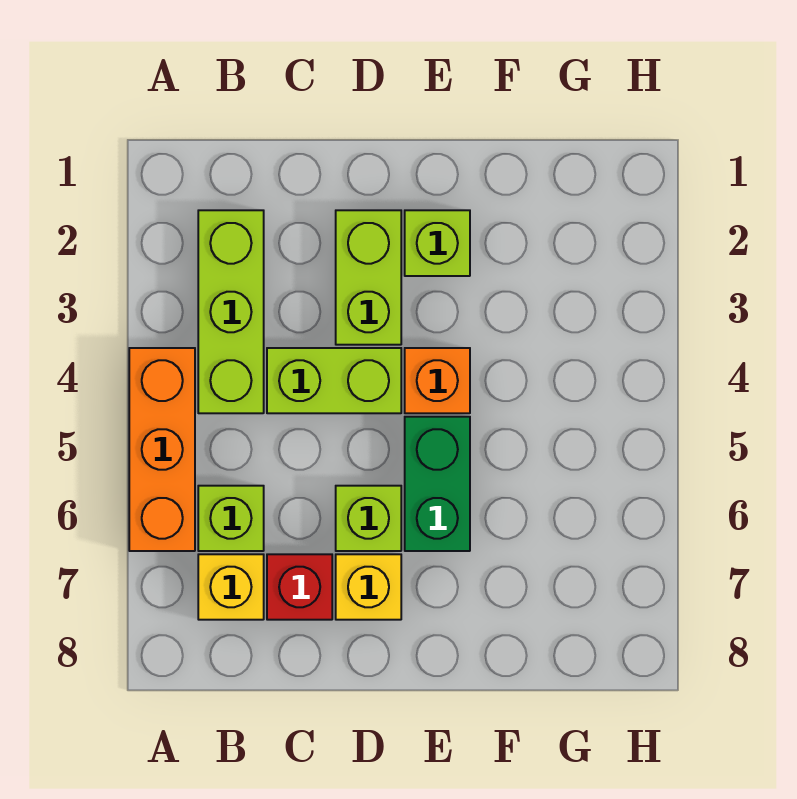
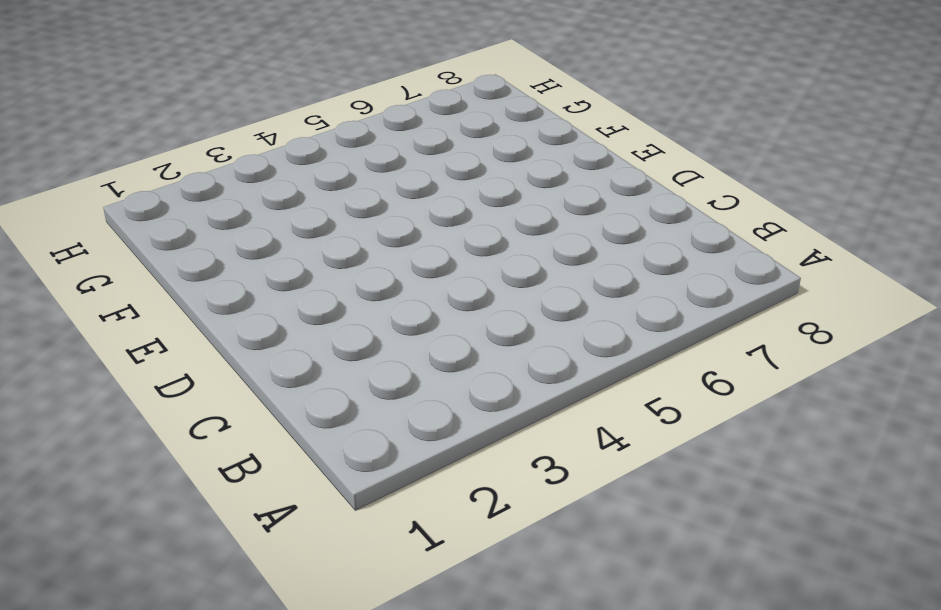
none -> orange brick A4:A6 level 1
none -> lime brick B2:B4 level 1
none -> lime brick B6 level 1

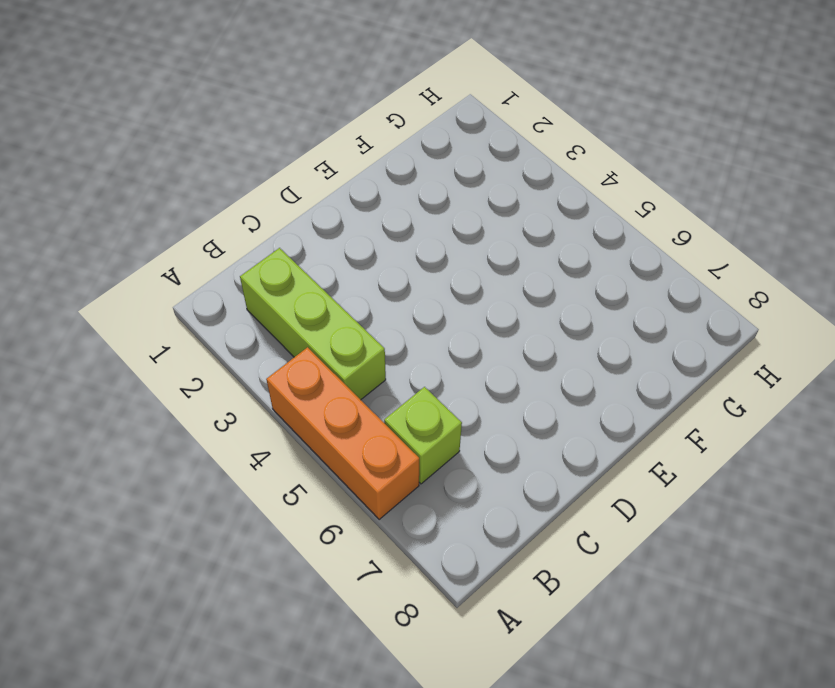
none -> yellow brick B7 level 1
none -> lime brick C4:D4 level 1
none -> red brick C7 level 1

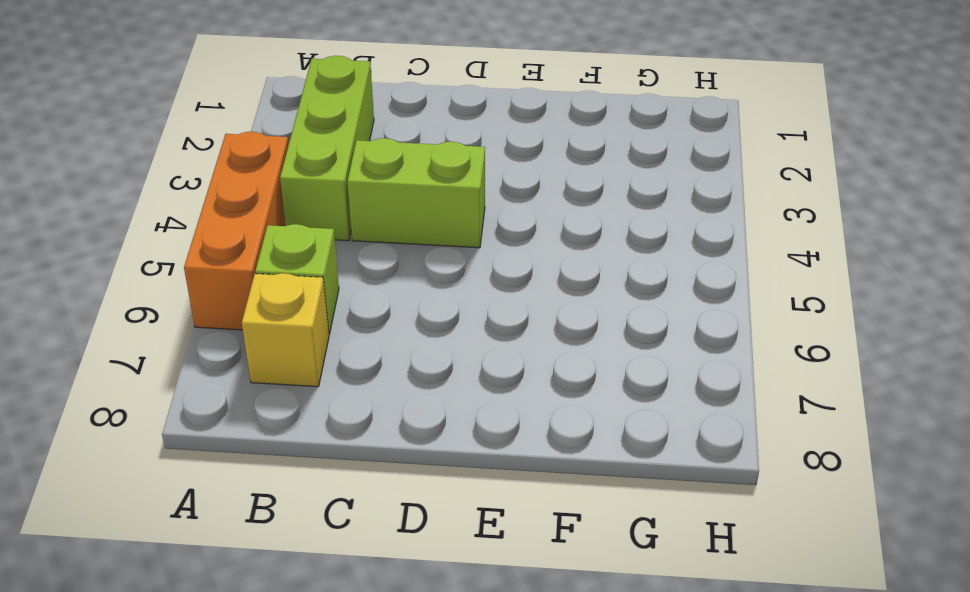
none -> red brick C7 level 1
none -> lime brick D2:D3 level 1
none -> lime brick D6 level 1

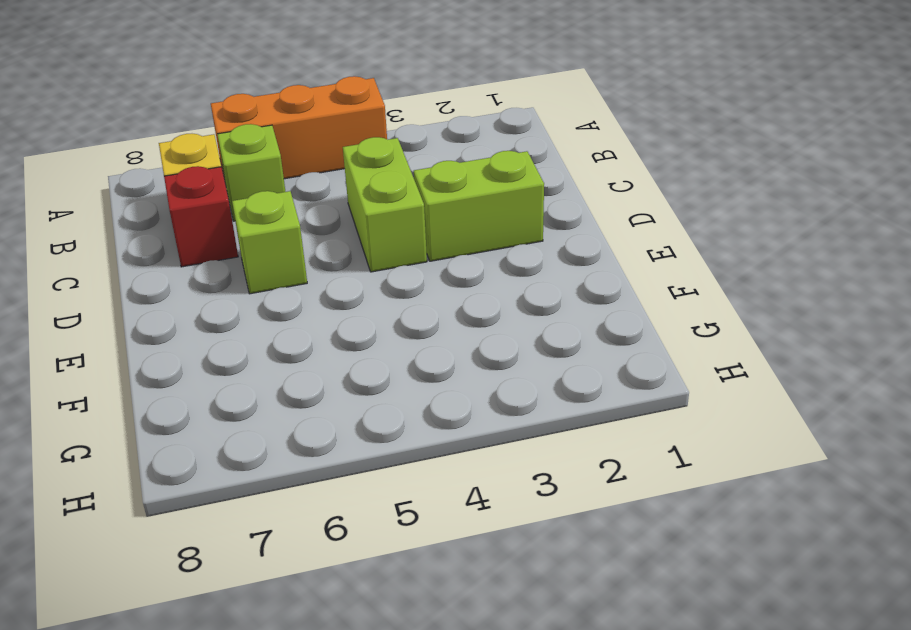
none -> lime brick B2:B4 level 1
none -> yellow brick D7 level 1
none -> lime brick E2 level 1

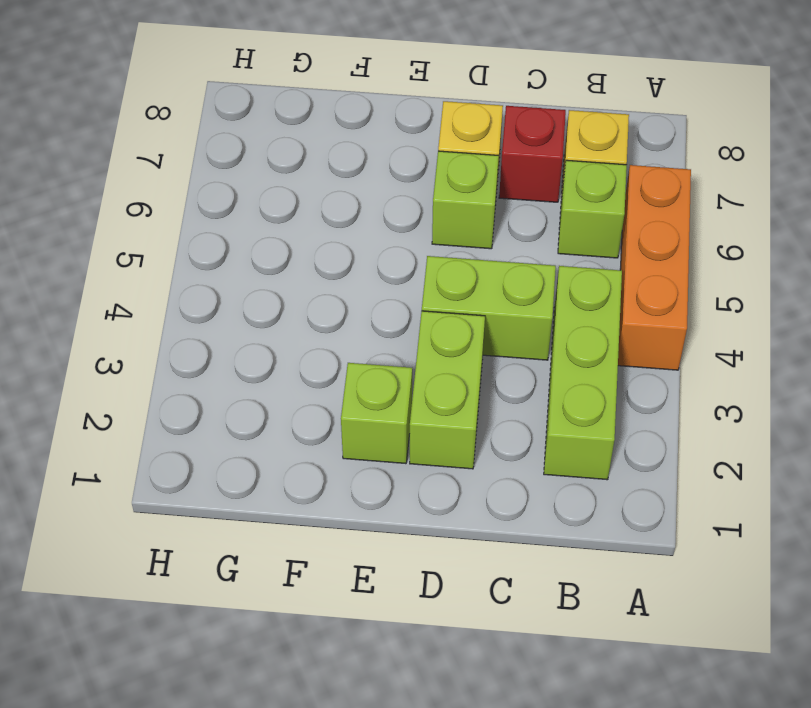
none -> orange brick E4 level 1
none -> green brick E5:E6 level 1

